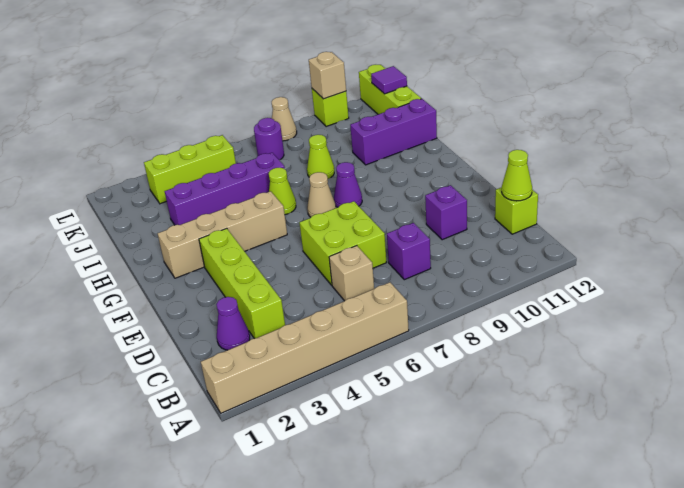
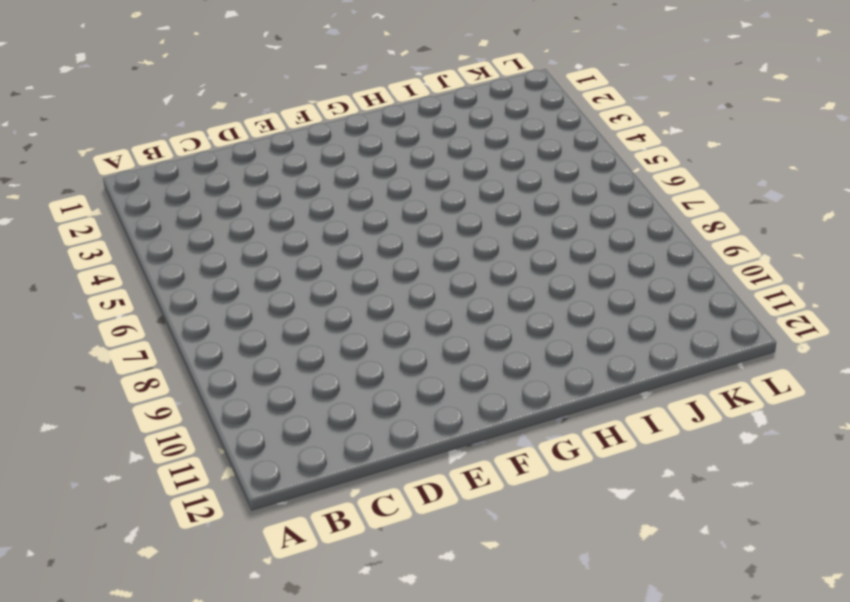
none -> tan brick A1:A6 level 1
none -> purple cone C2 level 1
none -> lime brick C3:F3 level 1

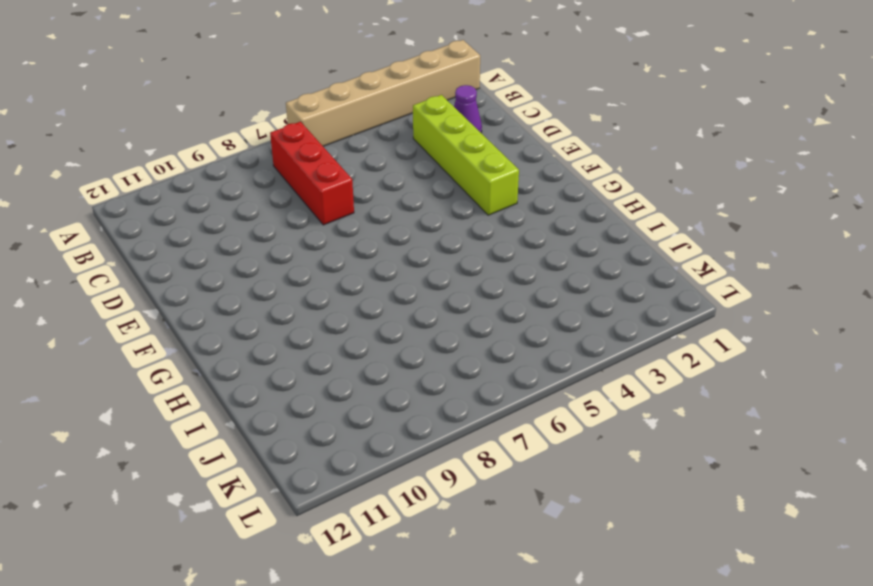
red brick B7:D7 level 1 -> lime brick D6:E7 level 1
none -> tan brick C6 level 1
none -> purple brick C8 level 1
none -> lime brick C12 level 1

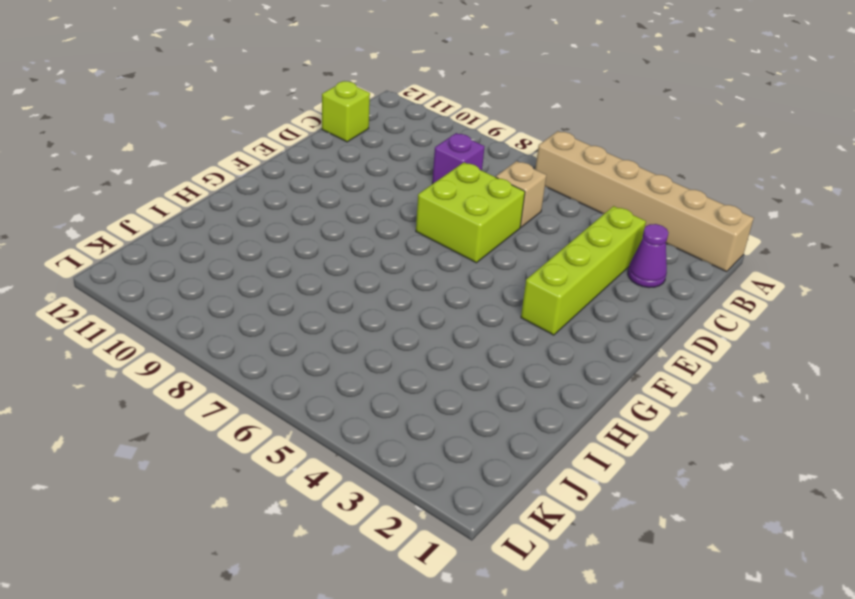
none -> purple brick D10 level 1
none -> tan brick G2:G5 level 1
none -> tan cone G7 level 1

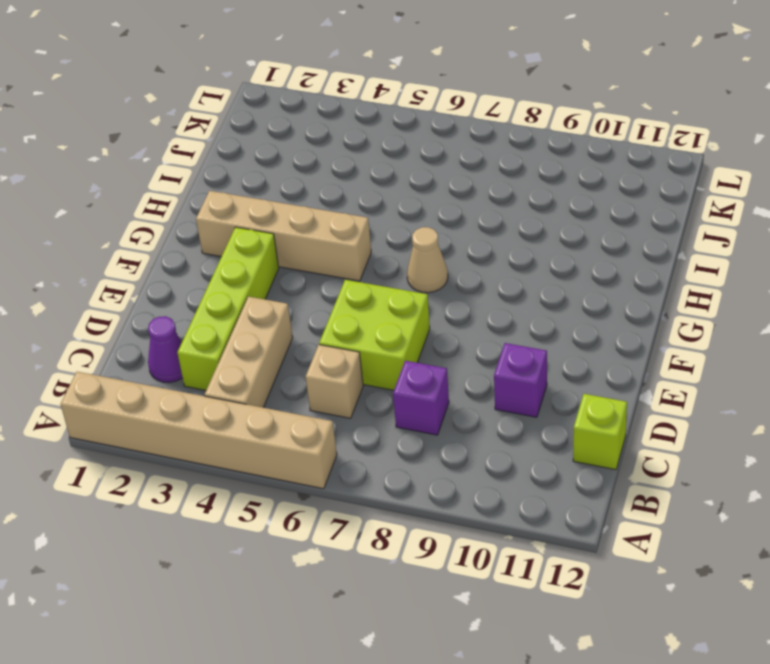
tan brick B4:D4 level 1 -> none
none -> purple cone G8 level 1
none -> lime cone H6 level 1
none -> purple brick I3:I6 level 1

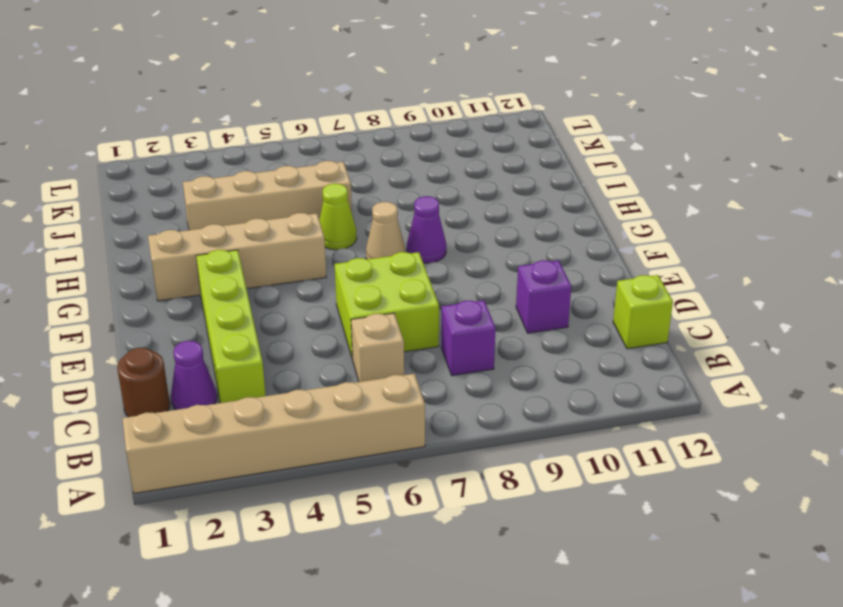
brown round brick C1 level 1 -> none
tan brick I3:I6 level 1 -> purple brick I3:I6 level 1
none -> lime cone I8 level 1
none -> purple brick I10:I12 level 1
none -> lime brick J12:L12 level 1

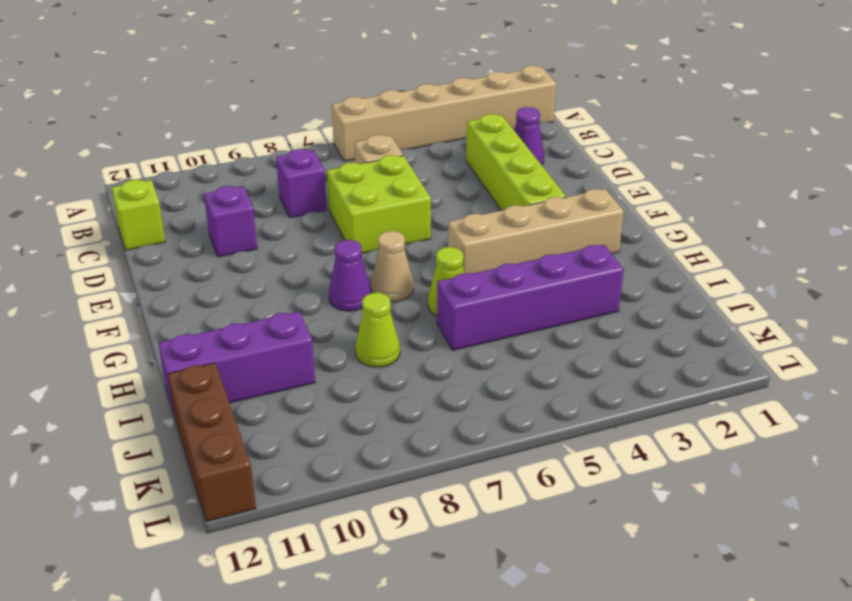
brown brick J12:L12 level 1 -> lime brick J12:L12 level 1
none -> lime brick K3:K5 level 1
none -> purple round brick K7 level 1
none -> tan cone L8 level 1

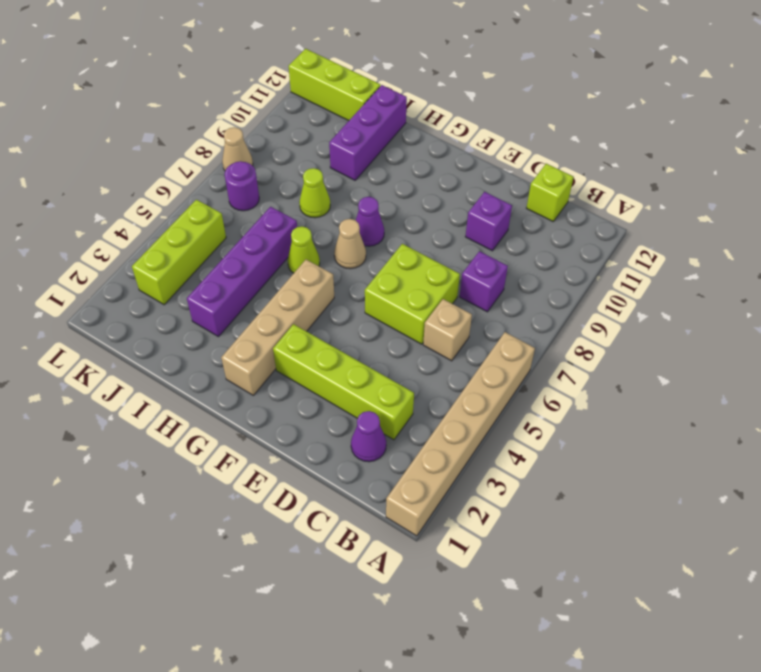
none -> lime brick L10 level 1
none -> lime cone C12 level 2
none -> purple tile K12 level 2

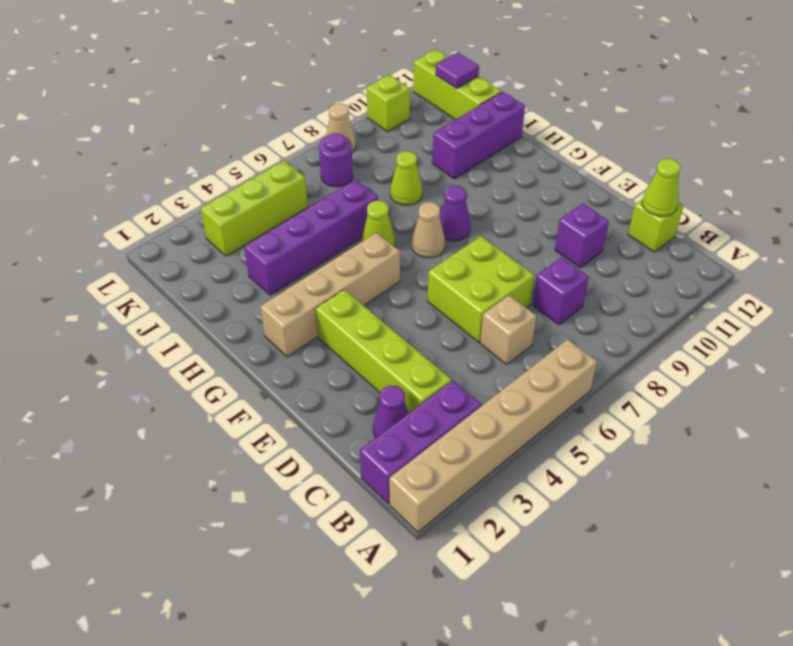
purple brick B1:B3 level 1 -> none
none -> tan brick L10 level 2

